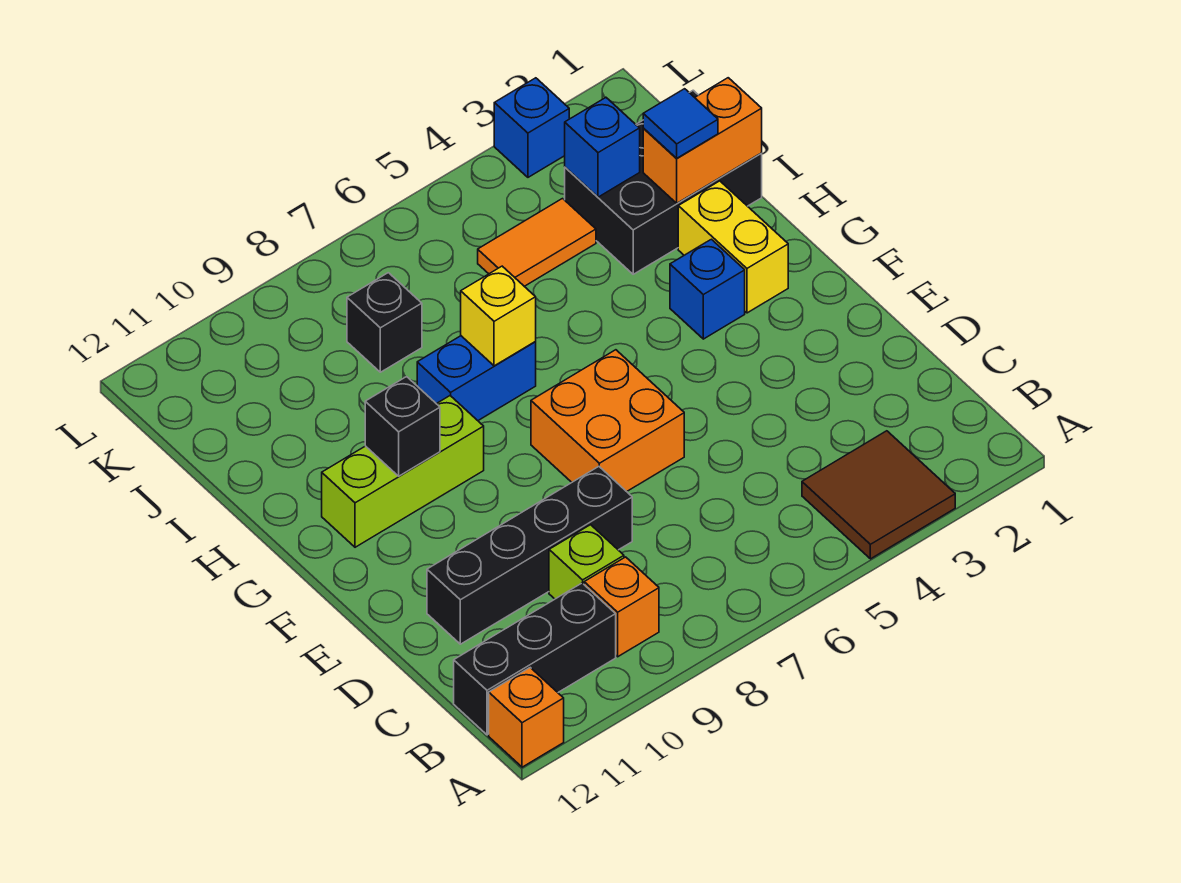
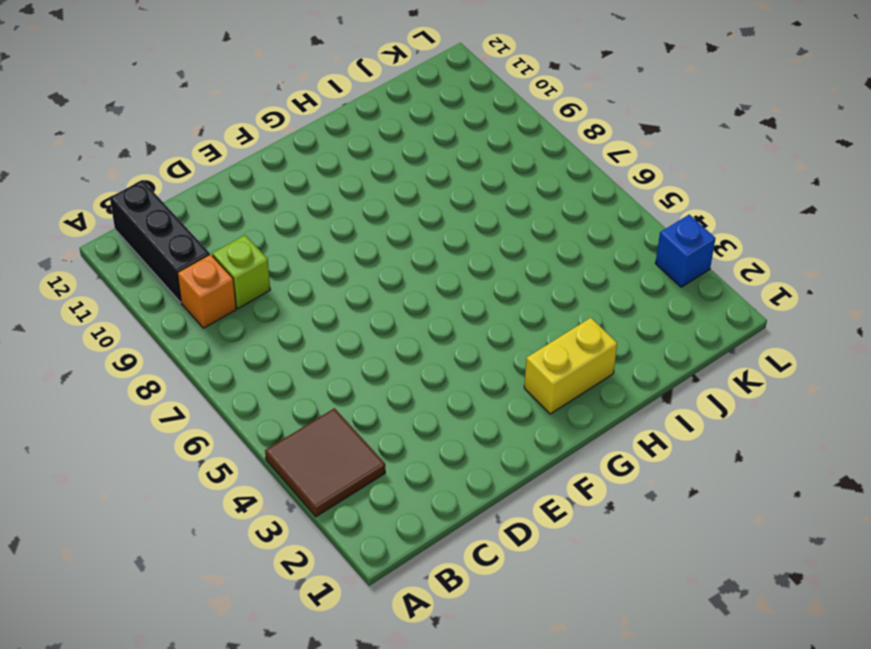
none -> orange brick A12 level 1
none -> black brick D8:D11 level 1
none -> orange brick E6:F7 level 1

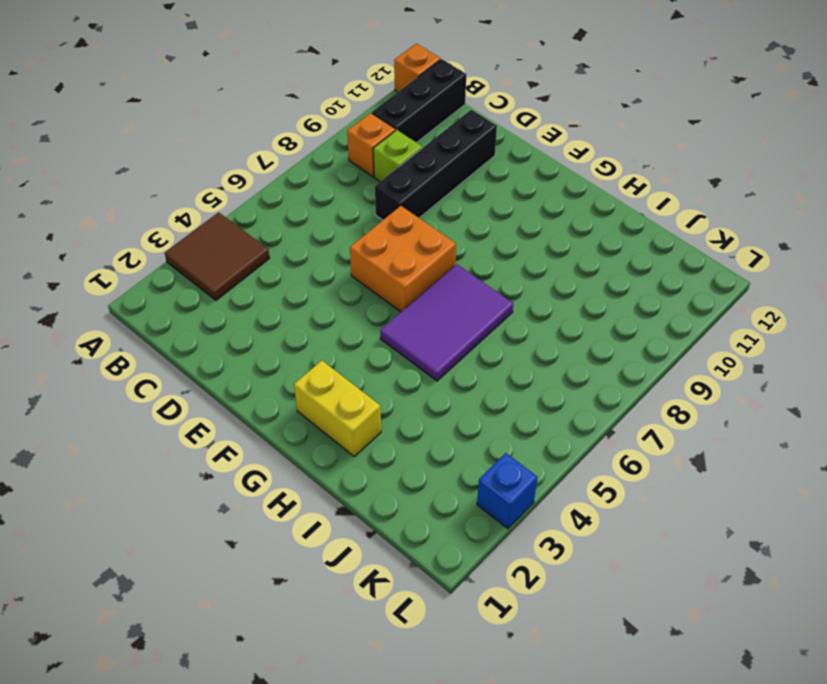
purple tile G5:H7 level 1 -> blue brick H7:H8 level 1
none -> blue brick G3 level 1
none -> lime brick G9:G11 level 1
none -> black brick I1:J3 level 1

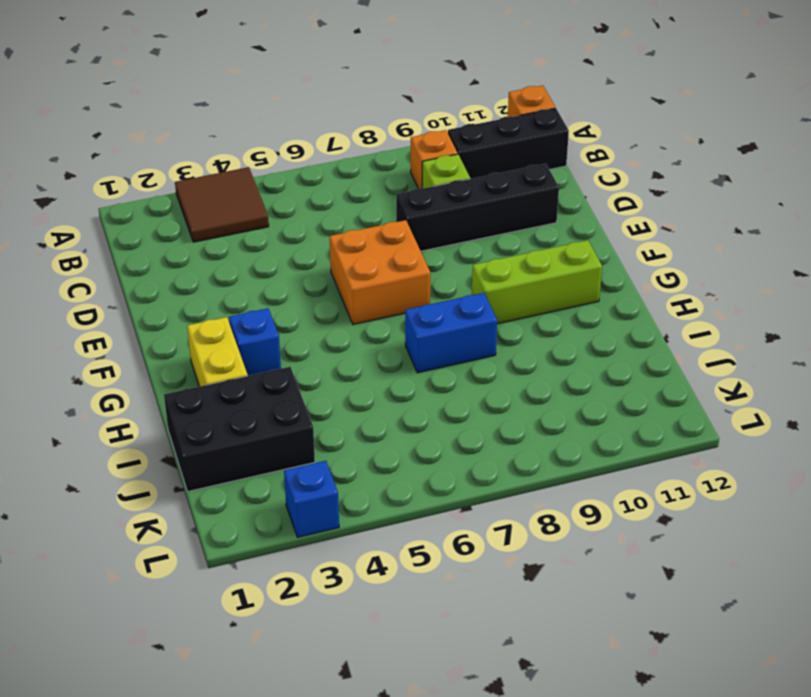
none -> orange tile J4:J5 level 1
none -> black brick J8 level 1
none -> black brick G10 level 2

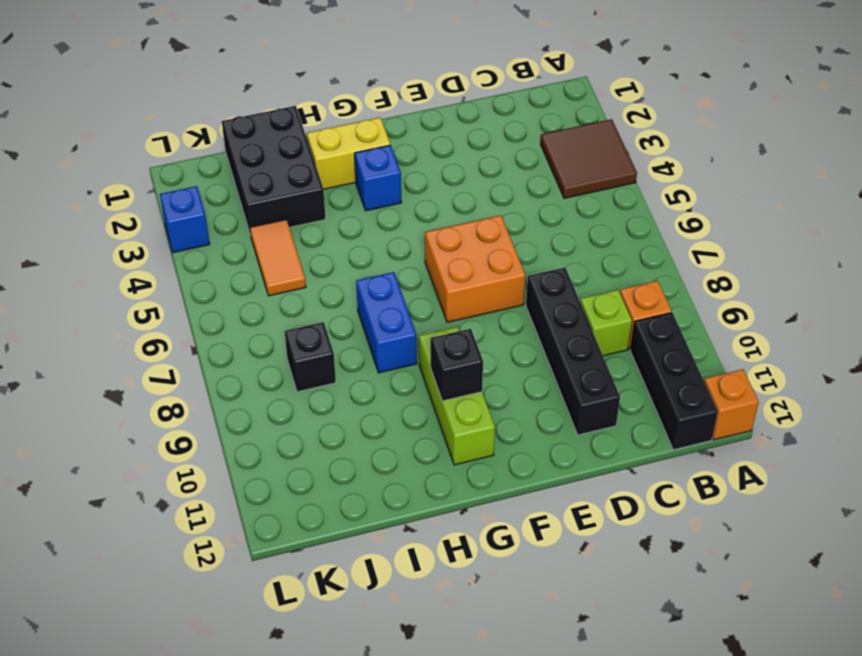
none -> yellow brick H7 level 2
none -> orange brick I1:I2 level 2
none -> blue brick J3 level 2

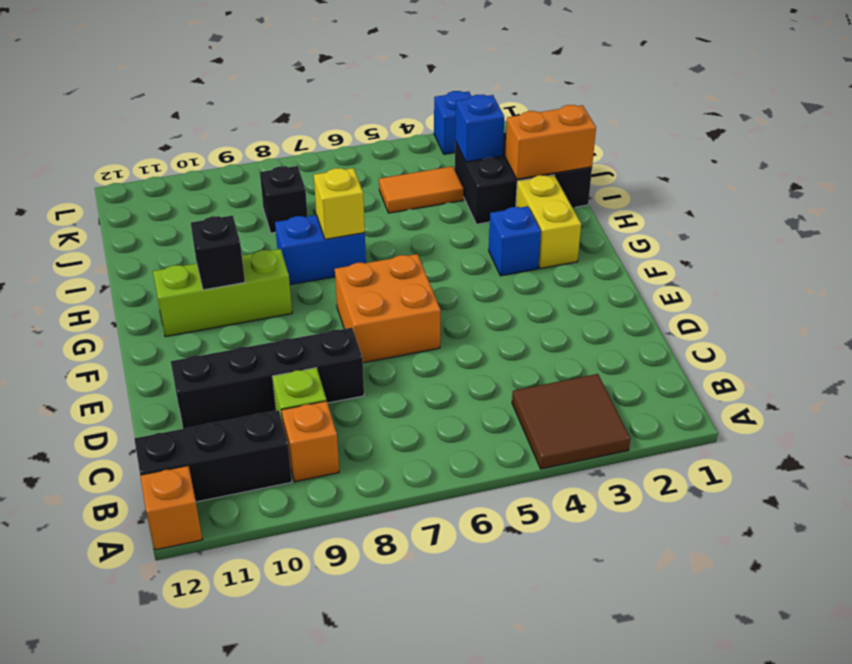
none -> blue tile I2 level 3

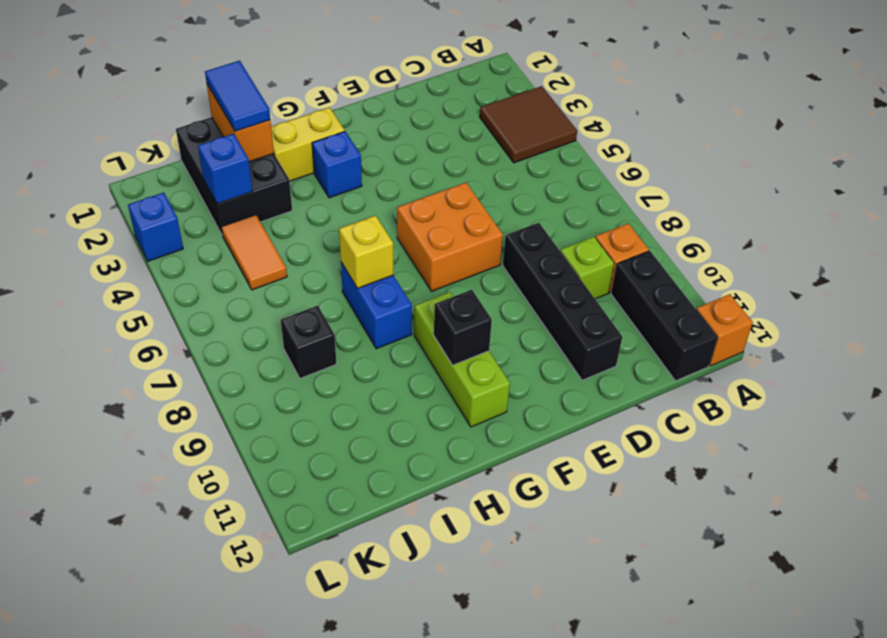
blue tile I1:I2 level 3 -> blue tile I2 level 3

